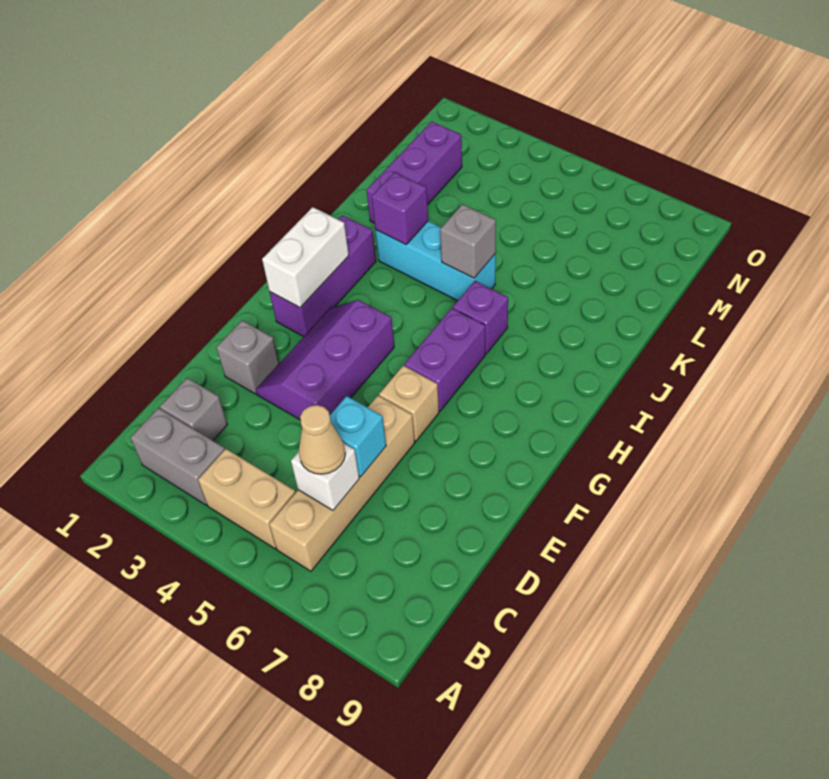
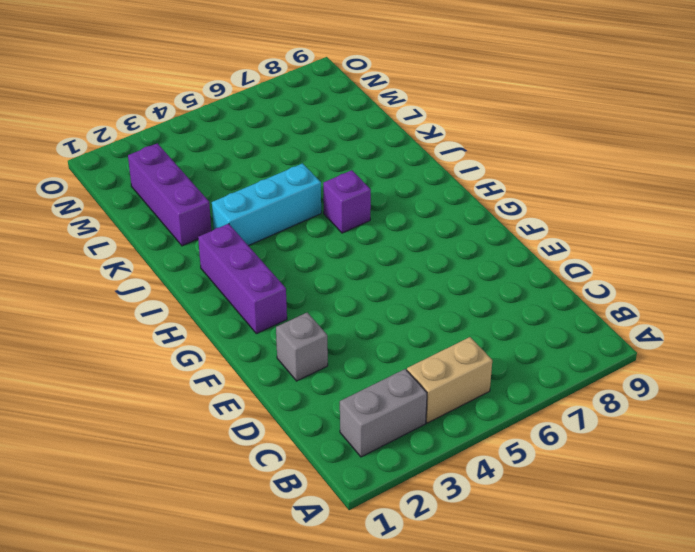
none -> tan brick B6:E6 level 1
none -> grey brick C2 level 1
none -> purple slope E3:G4 level 1 top 4

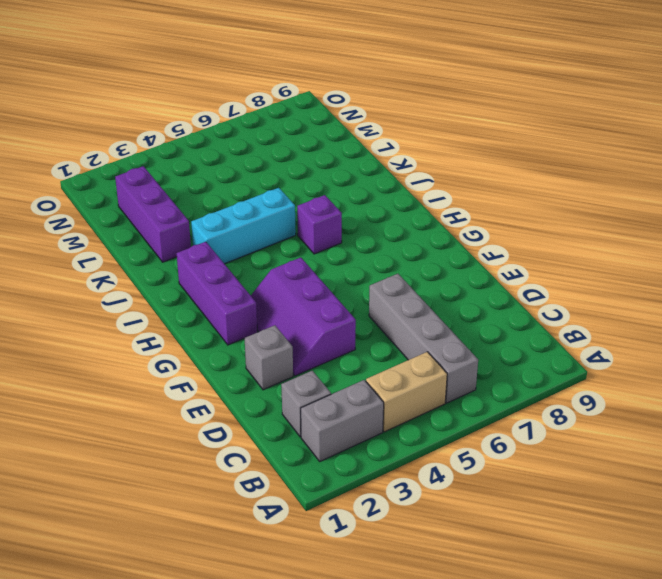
grey brick B6:E6 level 1 -> tan brick B6:E6 level 1
none -> tan brick F6 level 1
none -> purple brick G6:H6 level 1
none -> white brick C6 level 2

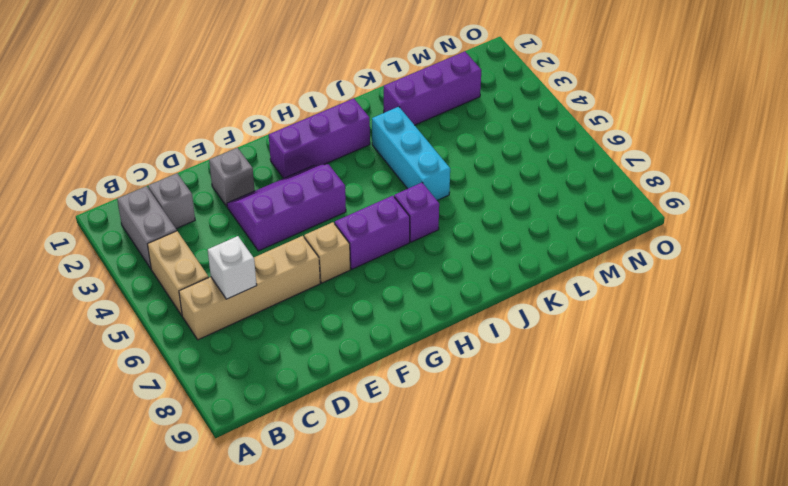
none -> cyan brick D6 level 2
none -> white brick G2:H2 level 2
none -> purple brick J3 level 2

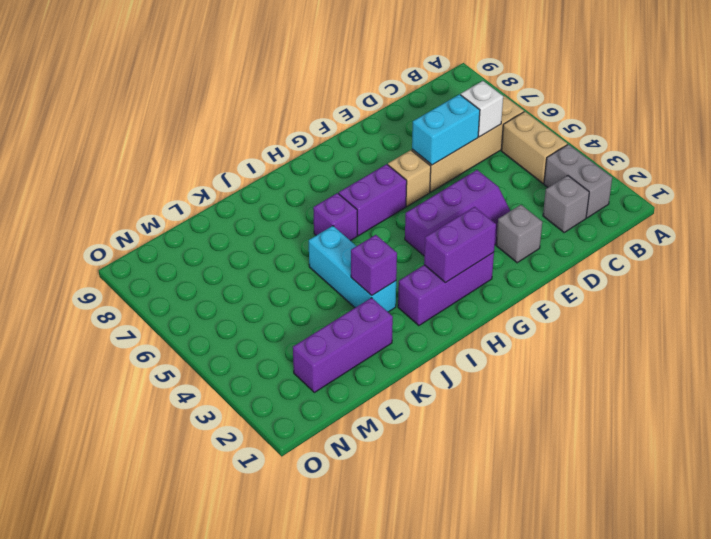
cyan brick D6:E6 level 2 -> cyan brick D6 level 2
purple brick G2:H2 level 2 -> white brick G2:H2 level 2
none -> grey brick J5 level 2
none -> tan cone C6 level 3

